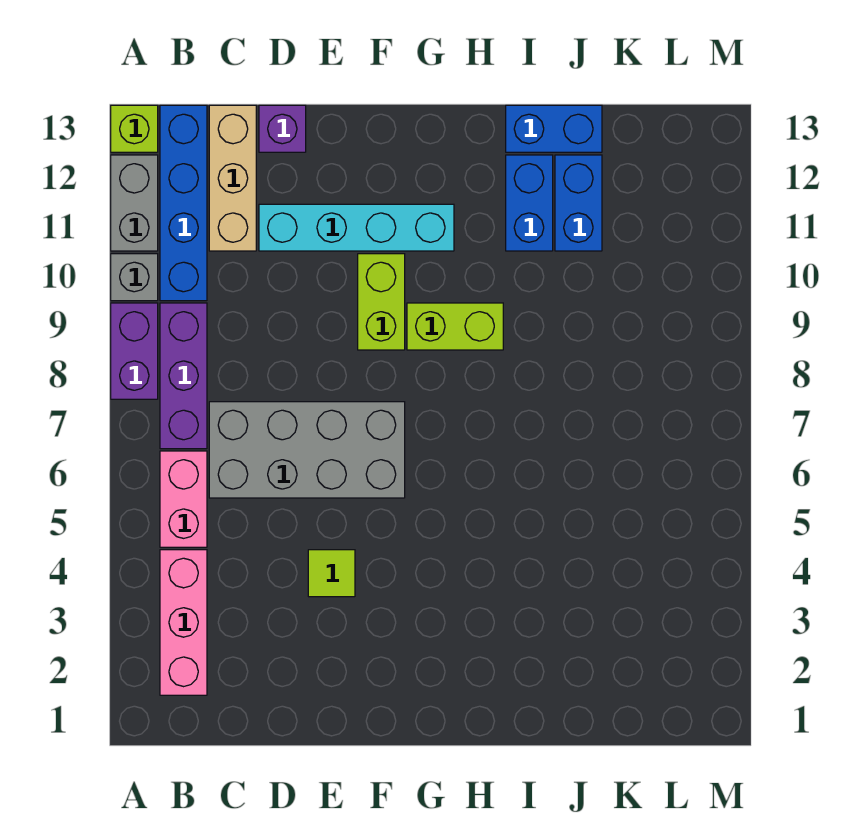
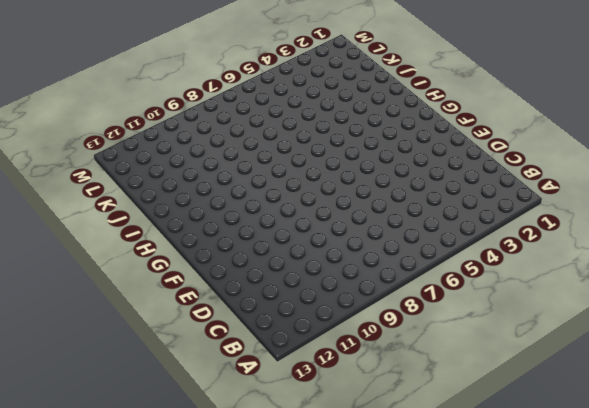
none -> purple brick A8:A9 level 1
none -> grey brick A10 level 1
none -> grey brick A11:A12 level 1

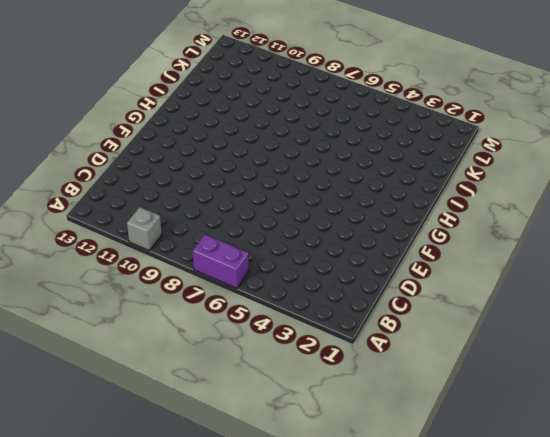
purple brick A6:A7 level 1 -> purple brick A8:A9 level 1
none -> grey brick A11:A12 level 1
none -> lime brick A13 level 1
none -> pink brick B2:B4 level 1

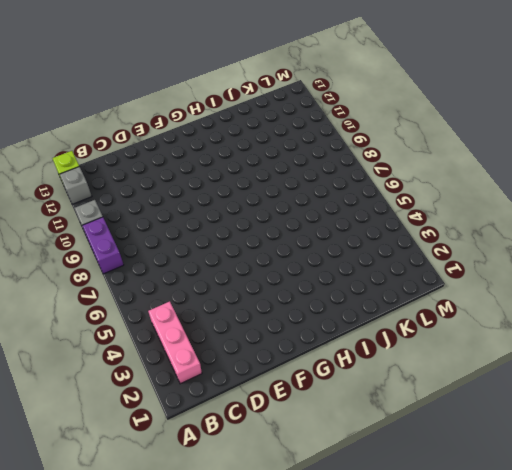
grey brick A12 level 1 -> grey brick A11:A12 level 1
none -> pink brick B5:B6 level 1
none -> purple brick B7:B9 level 1
none -> blue brick B10:B13 level 1

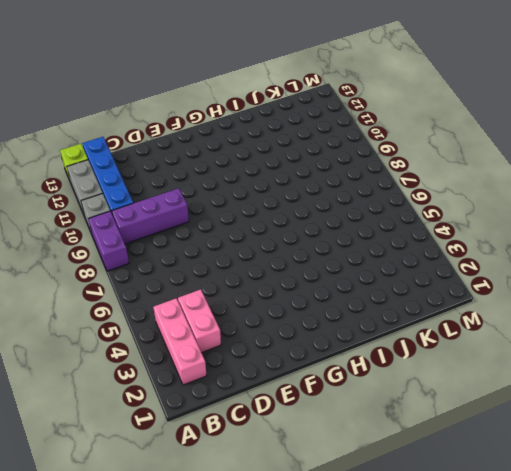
purple brick B9:D9 level 1 -> purple brick B7:B9 level 1
pink brick C3:C4 level 1 -> pink brick B5:B6 level 1
none -> grey brick C6:F7 level 1
none -> tan brick C11:C13 level 1
none -> cyan brick D11:G11 level 1

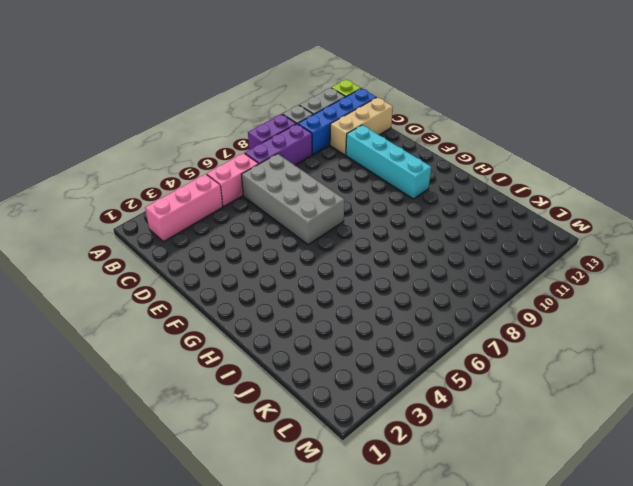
none -> purple brick D13 level 1
none -> lime tile E4 level 1
none -> lime brick F9:F10 level 1

